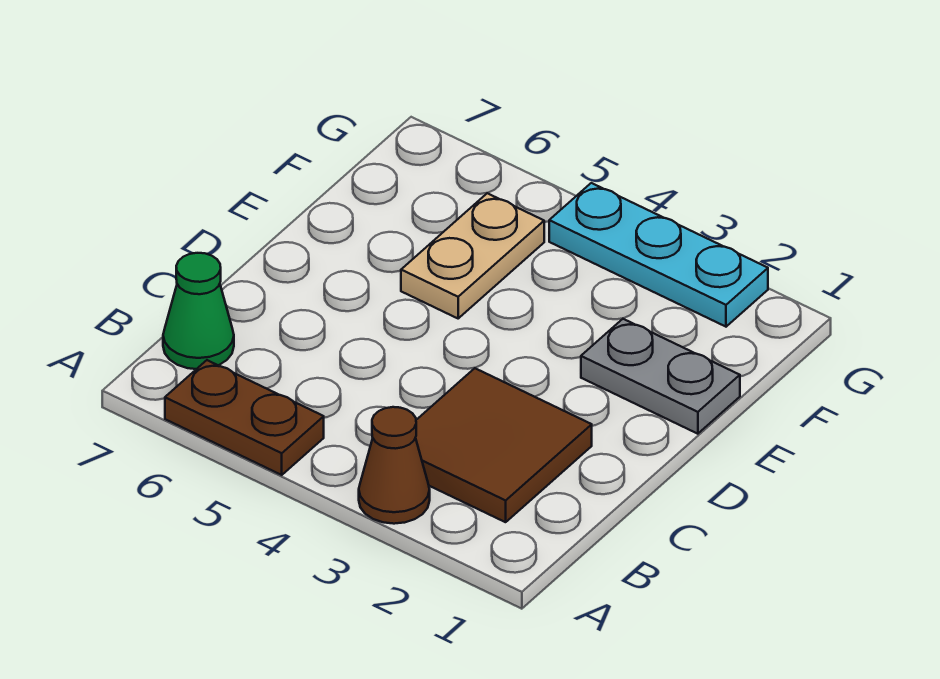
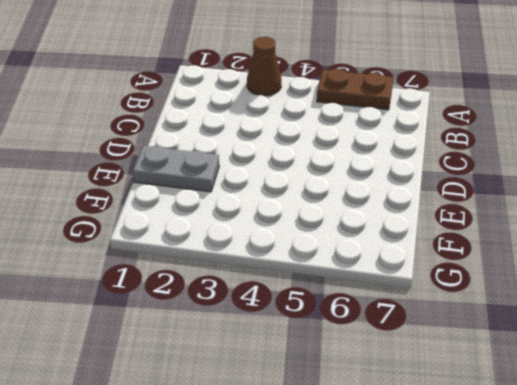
none -> brown tile B2:C3 level 1
none -> green cone B7 level 1

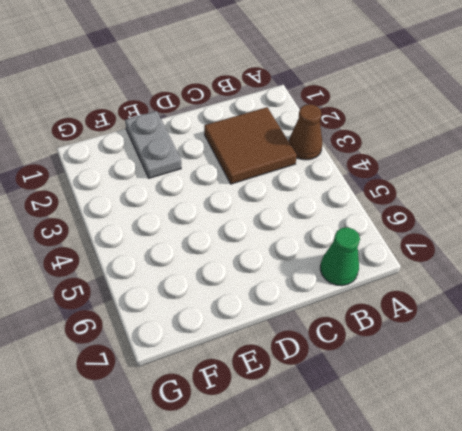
none -> brown plate A5:A6 level 1
none -> tan plate E5:F5 level 1

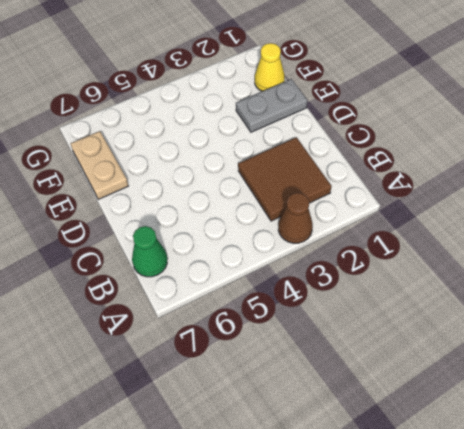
tan plate E7:F7 level 1 -> tan plate E5:F5 level 1
yellow cone F1 level 1 -> none
none -> brown plate A5:A6 level 1
none -> cyan plate G2:G4 level 1

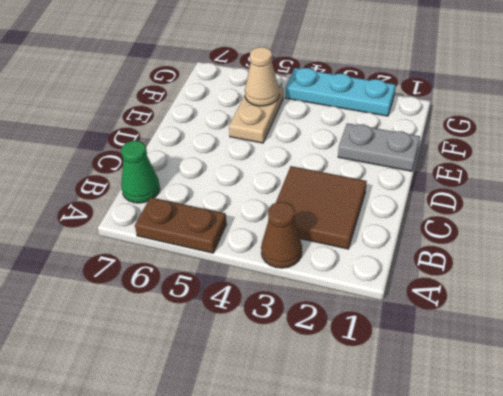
tan cone F5 level 2 -> none

